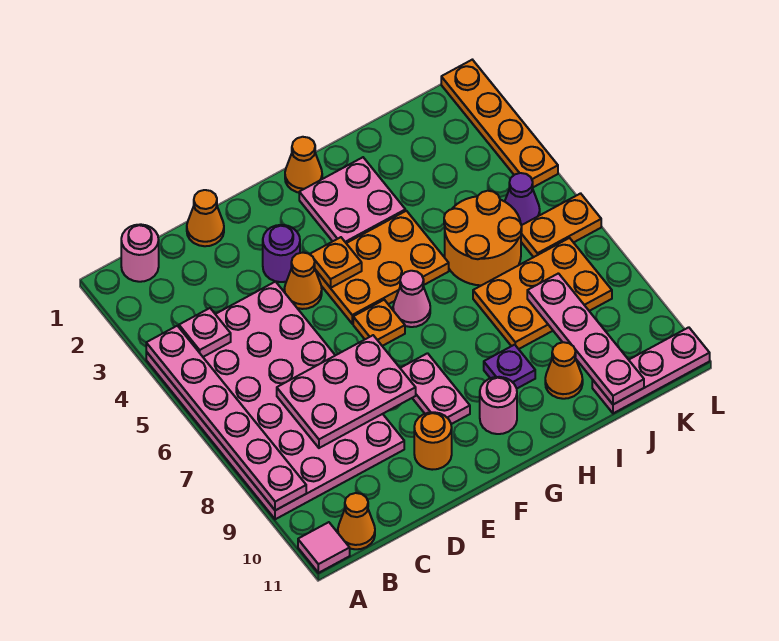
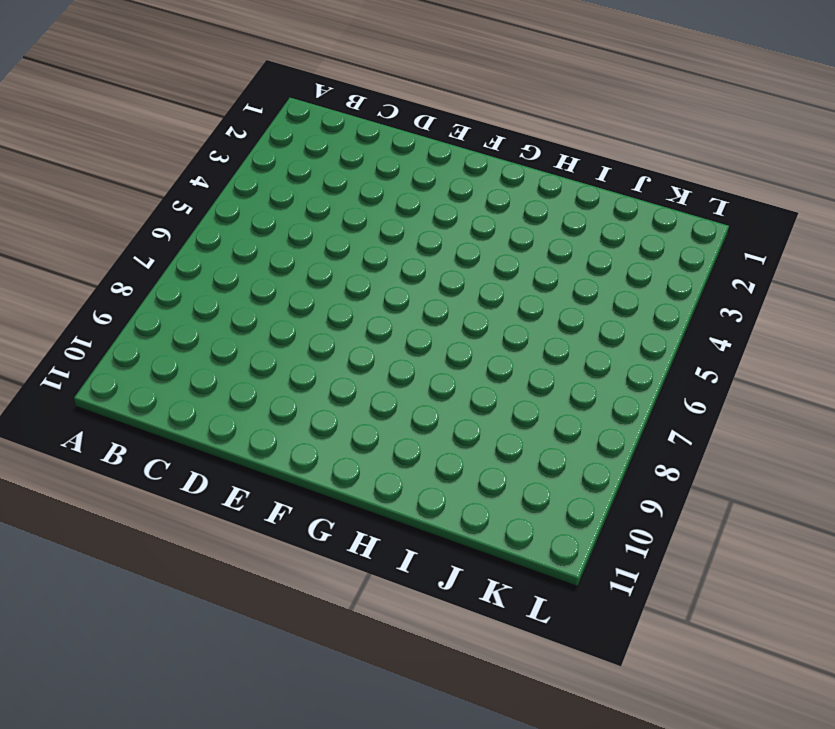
none -> pink plate A4:D9 level 1
none -> pink tile A11 level 1
none -> pink round brick B1 level 1

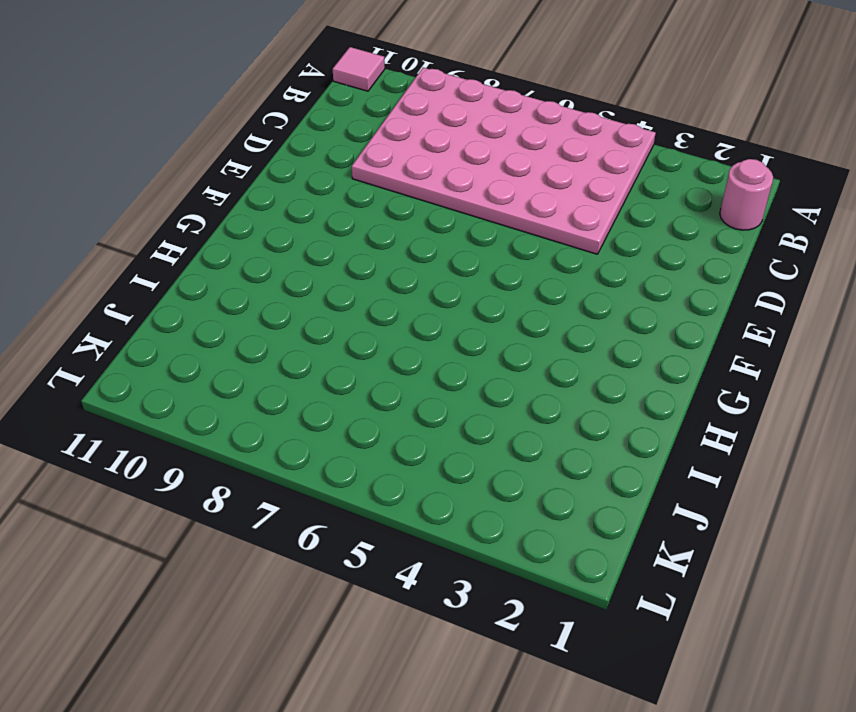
none -> orange cone B11 level 1
none -> orange cone D1 level 1
none -> purple round brick E3 level 1

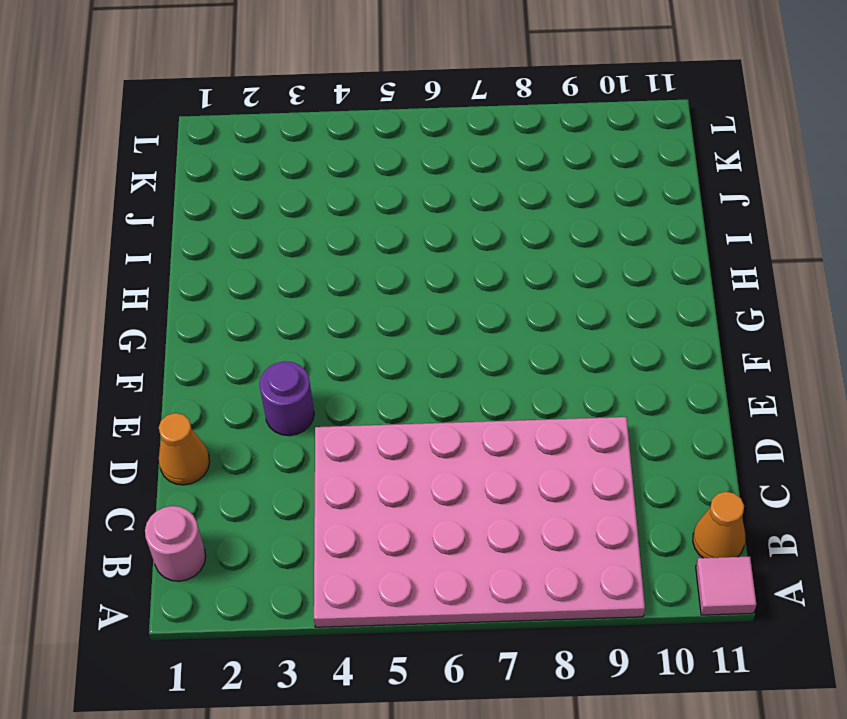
none -> orange cone E4 level 1
none -> orange round brick E10 level 1
none -> orange plate F4:H5 level 1

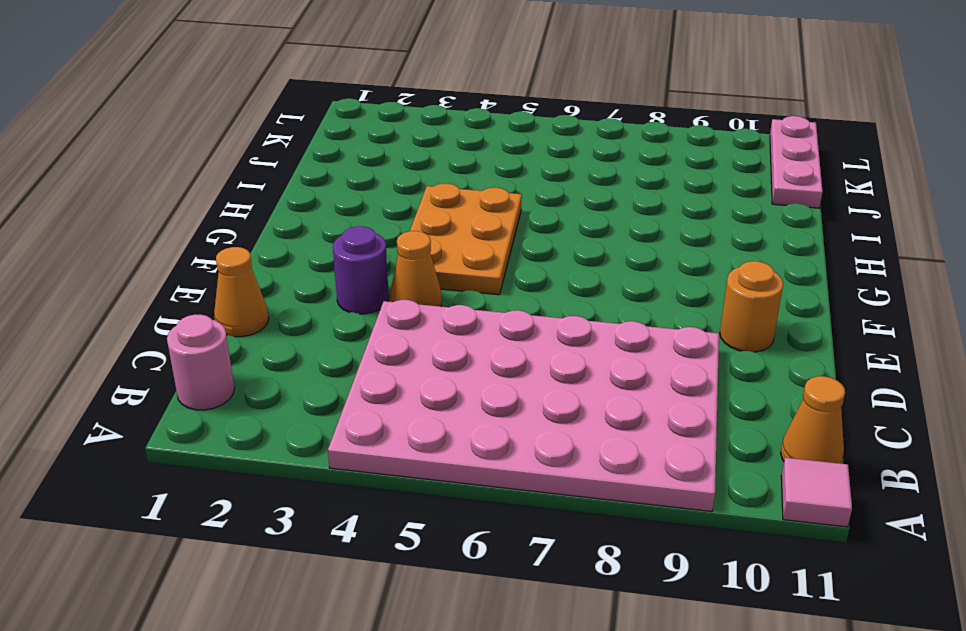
none -> orange plate F6 level 1
none -> pink plate F8:F9 level 1
none -> orange cone G1 level 1

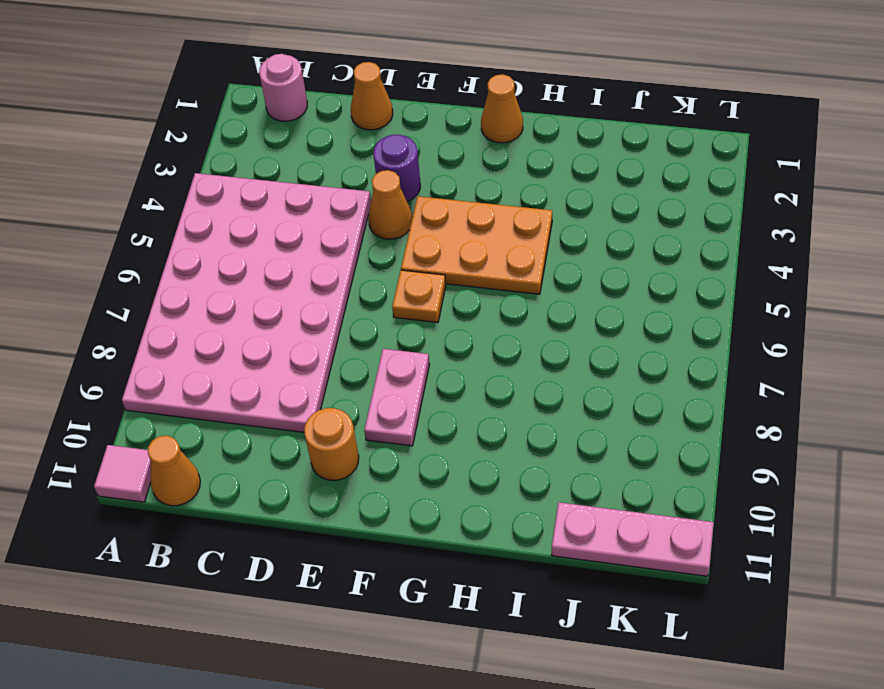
none -> pink plate G2:H3 level 1
none -> pink cone G6 level 1
none -> pink round brick G10 level 1

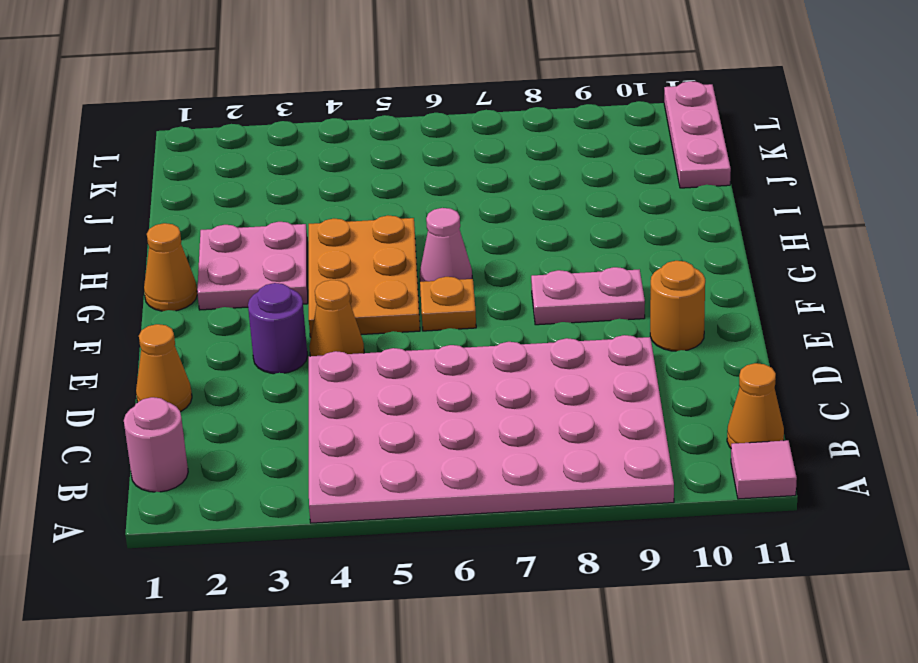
none -> pink round brick G10 level 1
none -> purple plate H9 level 1
none -> orange round brick I5:J6 level 1

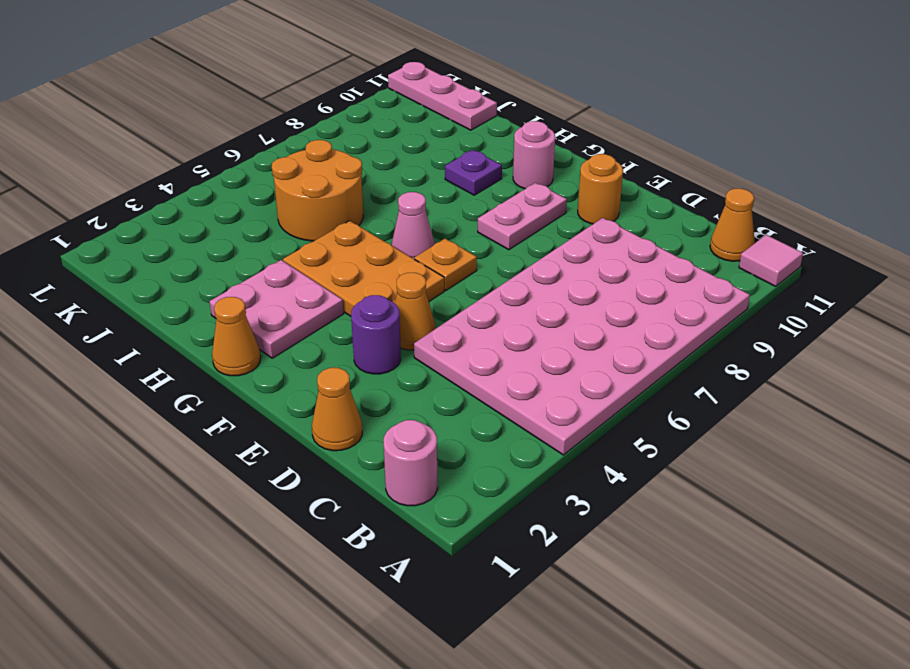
none -> orange plate I7:K8 level 1
none -> orange cone I10 level 1
none -> purple cone K5 level 1

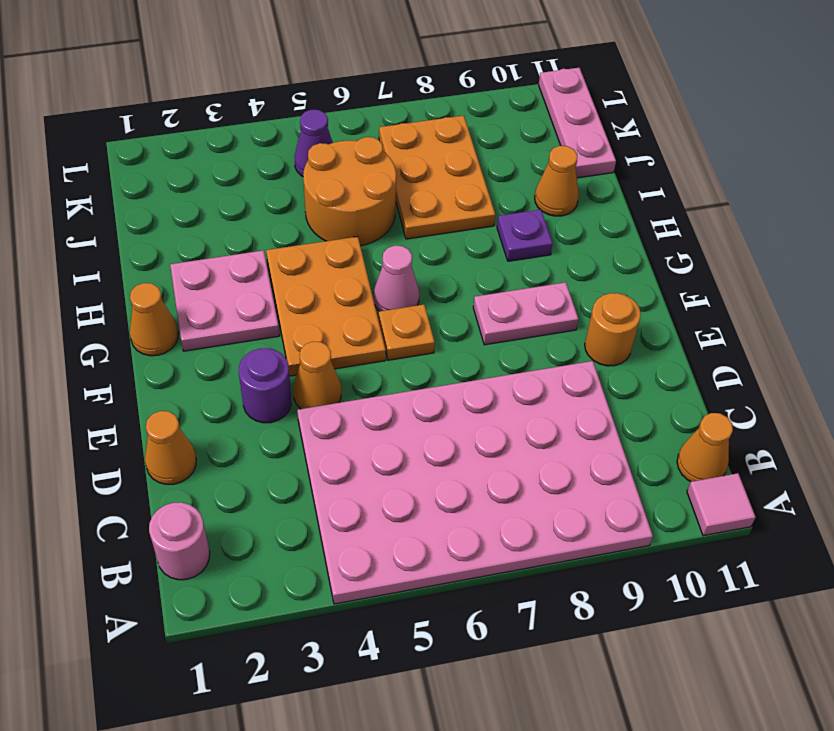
none -> pink round brick G10 level 1
none -> orange plate K6:L6 level 1
none -> orange plate L1:L4 level 1

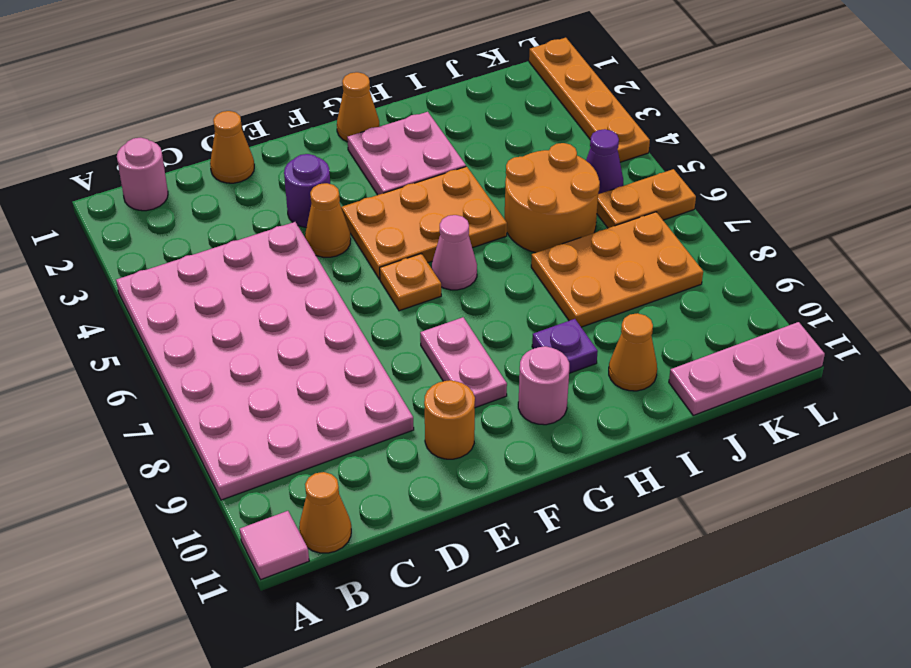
none -> pink plate A4:A9 level 2
none -> pink plate B4 level 2
none -> pink plate C7:E8 level 2

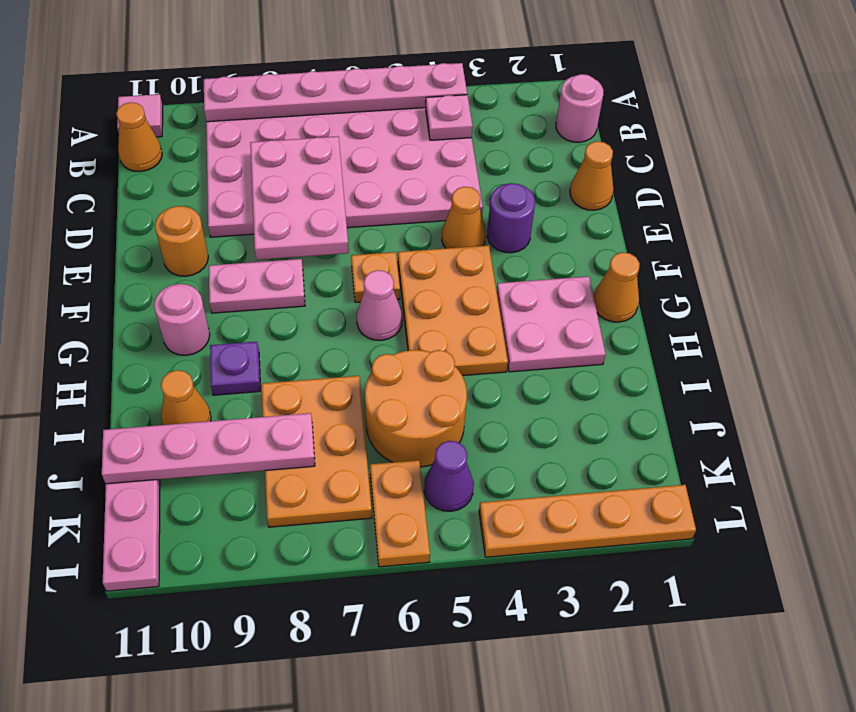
none -> orange plate F4 level 2

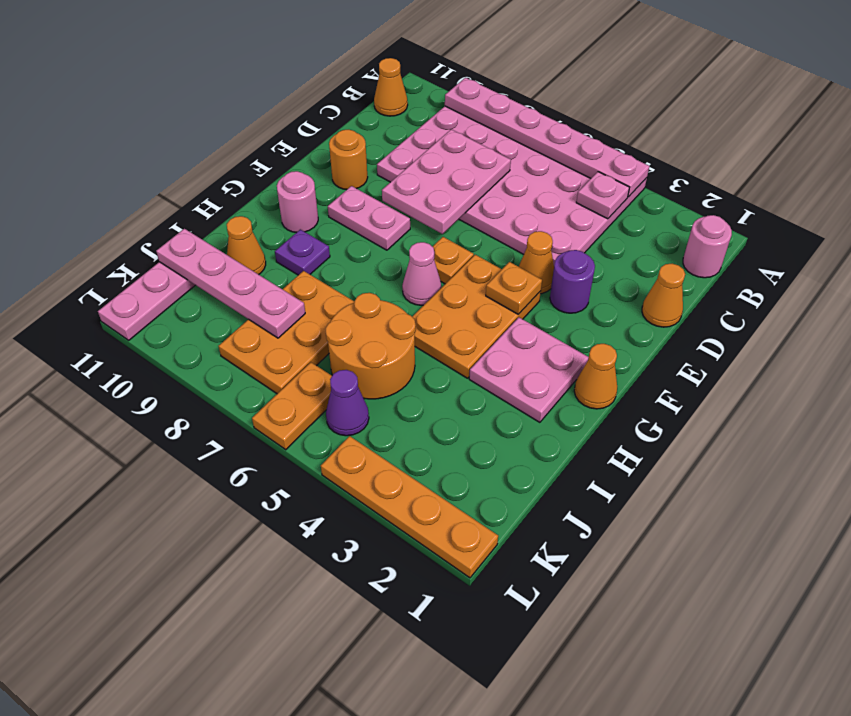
none -> pink tile A11 level 1

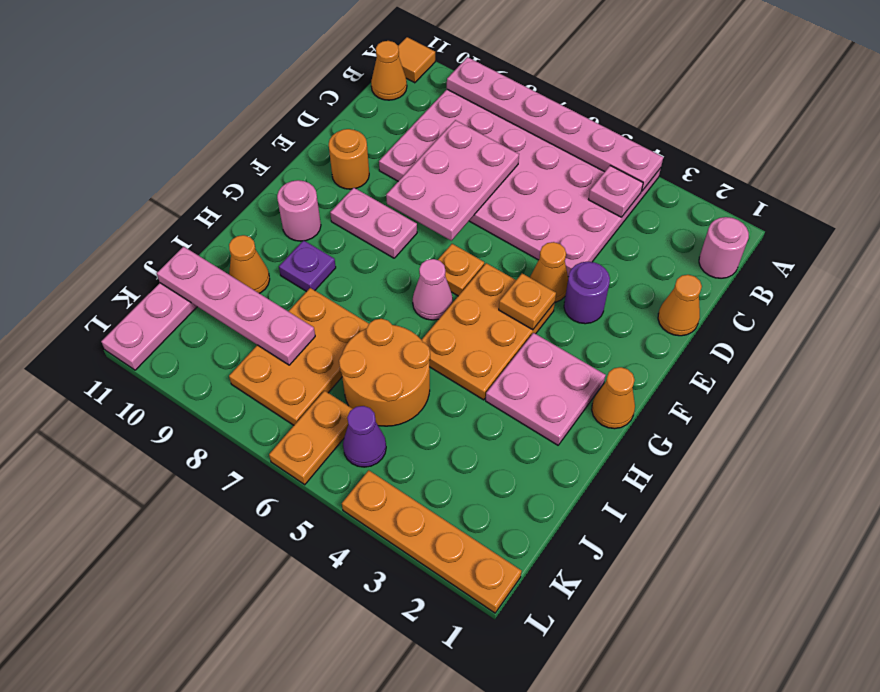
orange tile A11 level 1 -> pink tile A11 level 1

